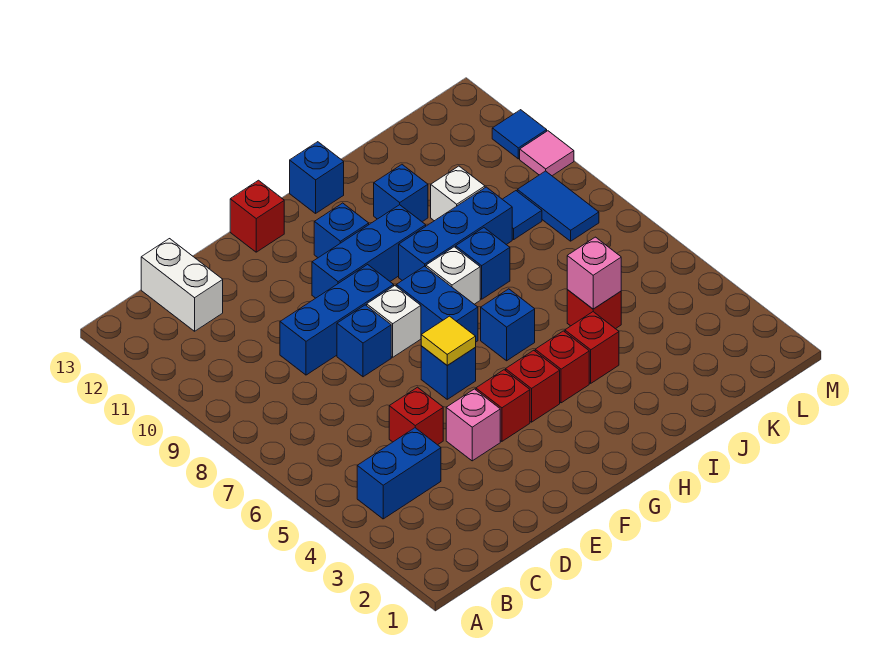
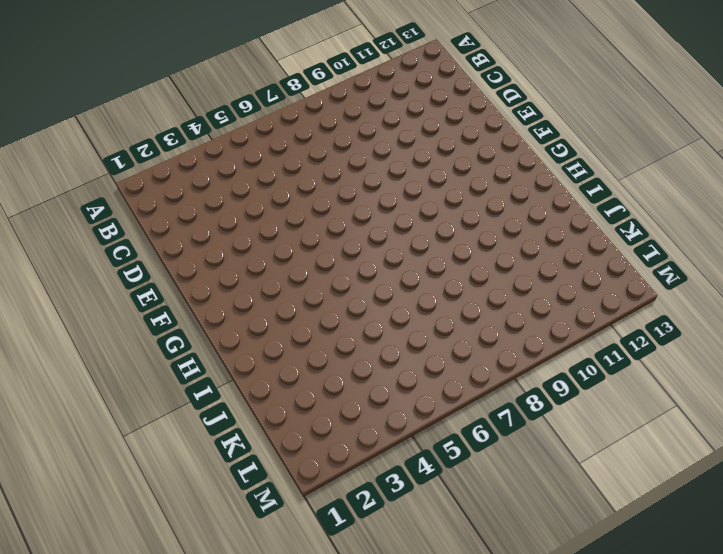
none -> blue brick B4:C4 level 1
none -> white brick C12:C13 level 1
none -> red brick D5 level 1
none -> blue brick D9:F9 level 1

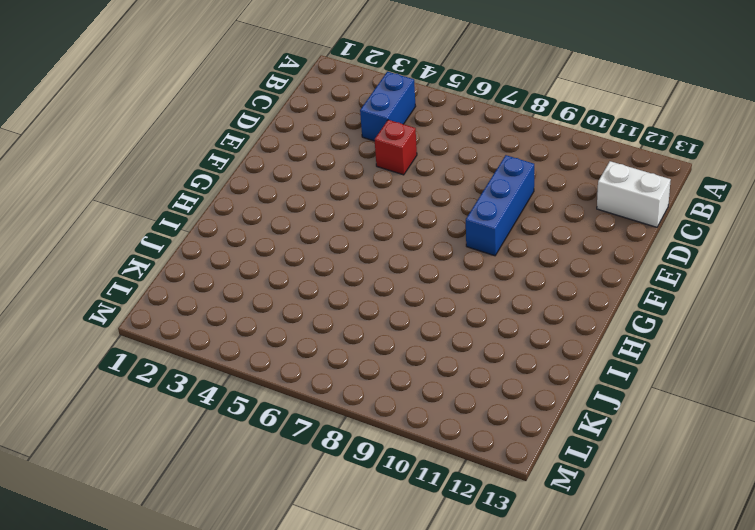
none -> pink brick E4 level 1
none -> blue brick E8 level 1
none -> red brick F4 level 1
none -> blue brick F6 level 1

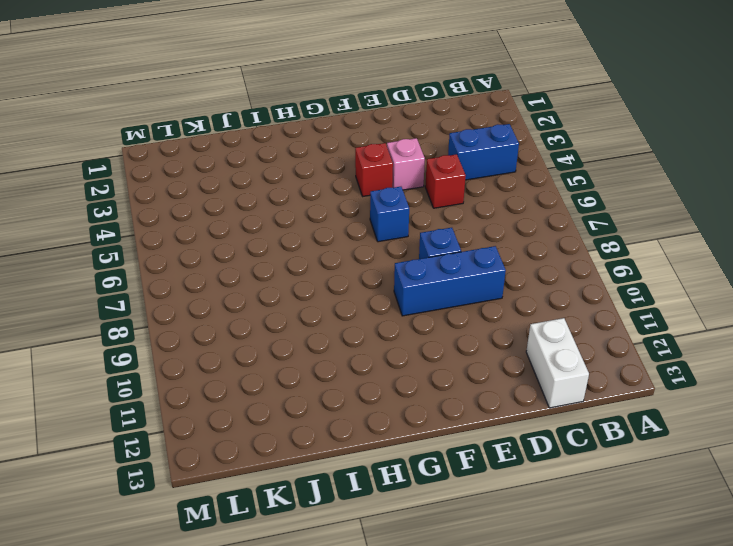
none -> white brick F8 level 1
none -> blue brick F10:H10 level 1
none -> red brick F13 level 1
none -> red brick G4 level 1

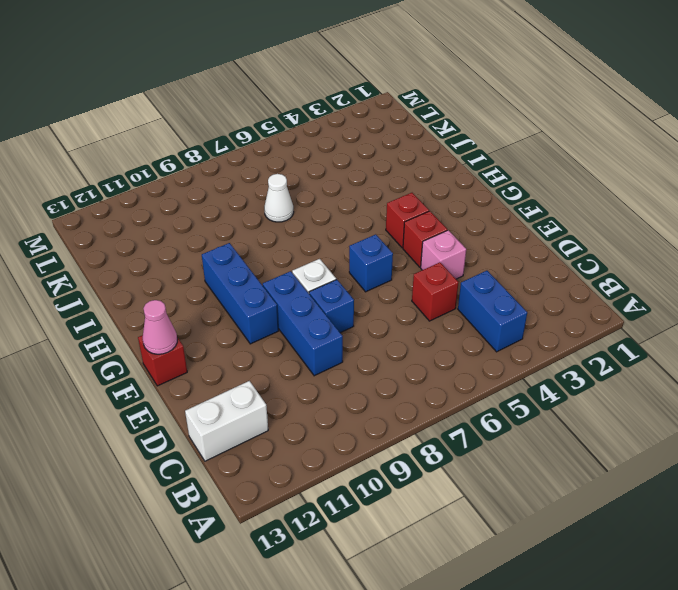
pink cone F13 level 2 -> none
white cone J7 level 1 -> none
none -> blue brick G7:G8 level 1
none -> blue brick G11 level 1
none -> red brick H4 level 1
none -> blue brick H6 level 1

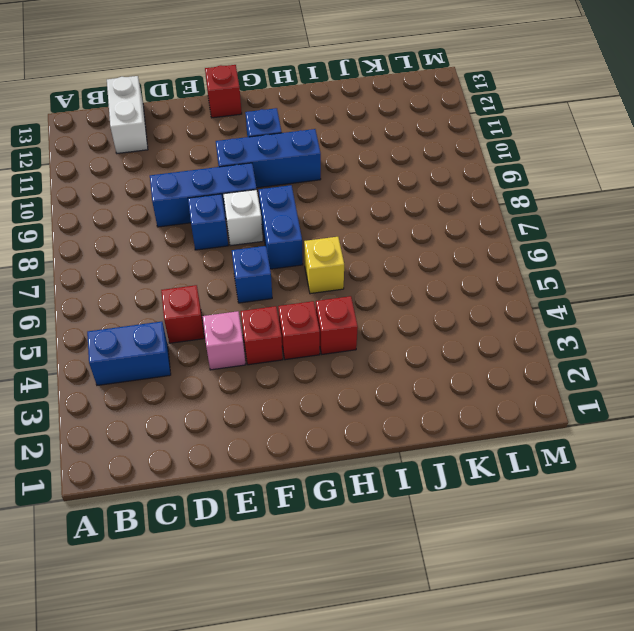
yellow brick H6 level 1 -> blue brick H6 level 1
none -> white brick H8 level 1
none -> blue brick H9:J9 level 1
none -> blue brick H13 level 1
none -> red brick I4 level 1

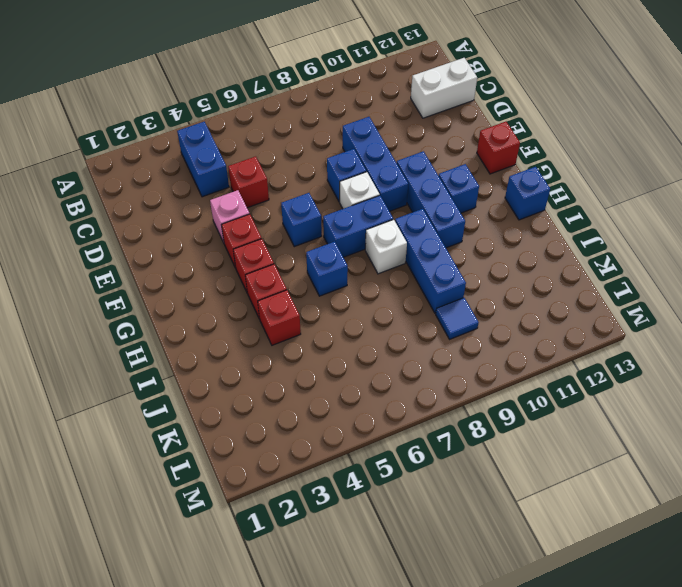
none -> blue brick I8 level 1
none -> blue brick I11 level 1
none -> red brick J5 level 1
none -> white brick J10 level 1

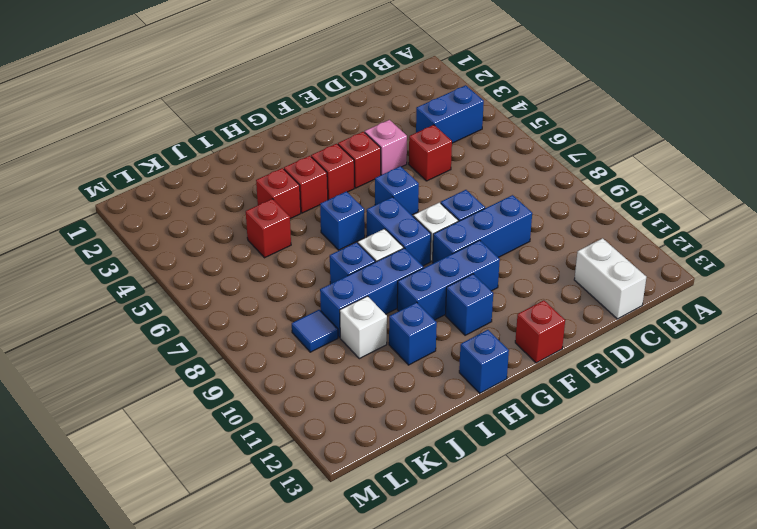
none -> blue tile L8:L9 level 1
none -> pink tile M10 level 1
none -> blue tile M11 level 1
none -> yellow tile F6 level 2

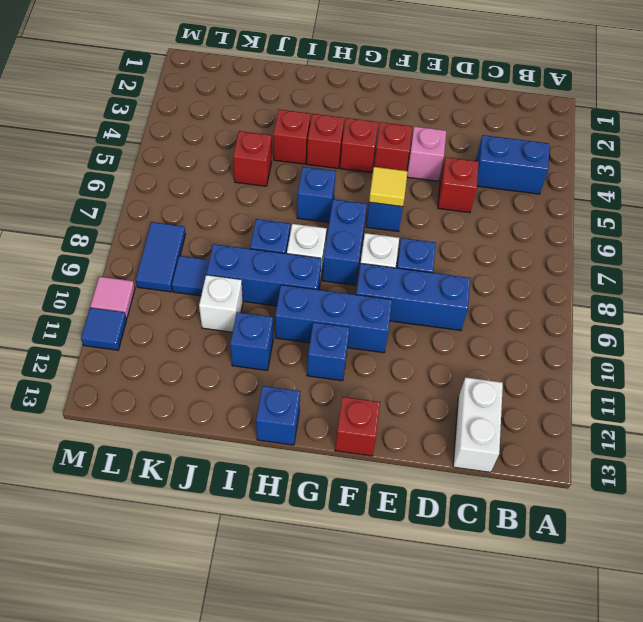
none -> pink brick J5 level 2

